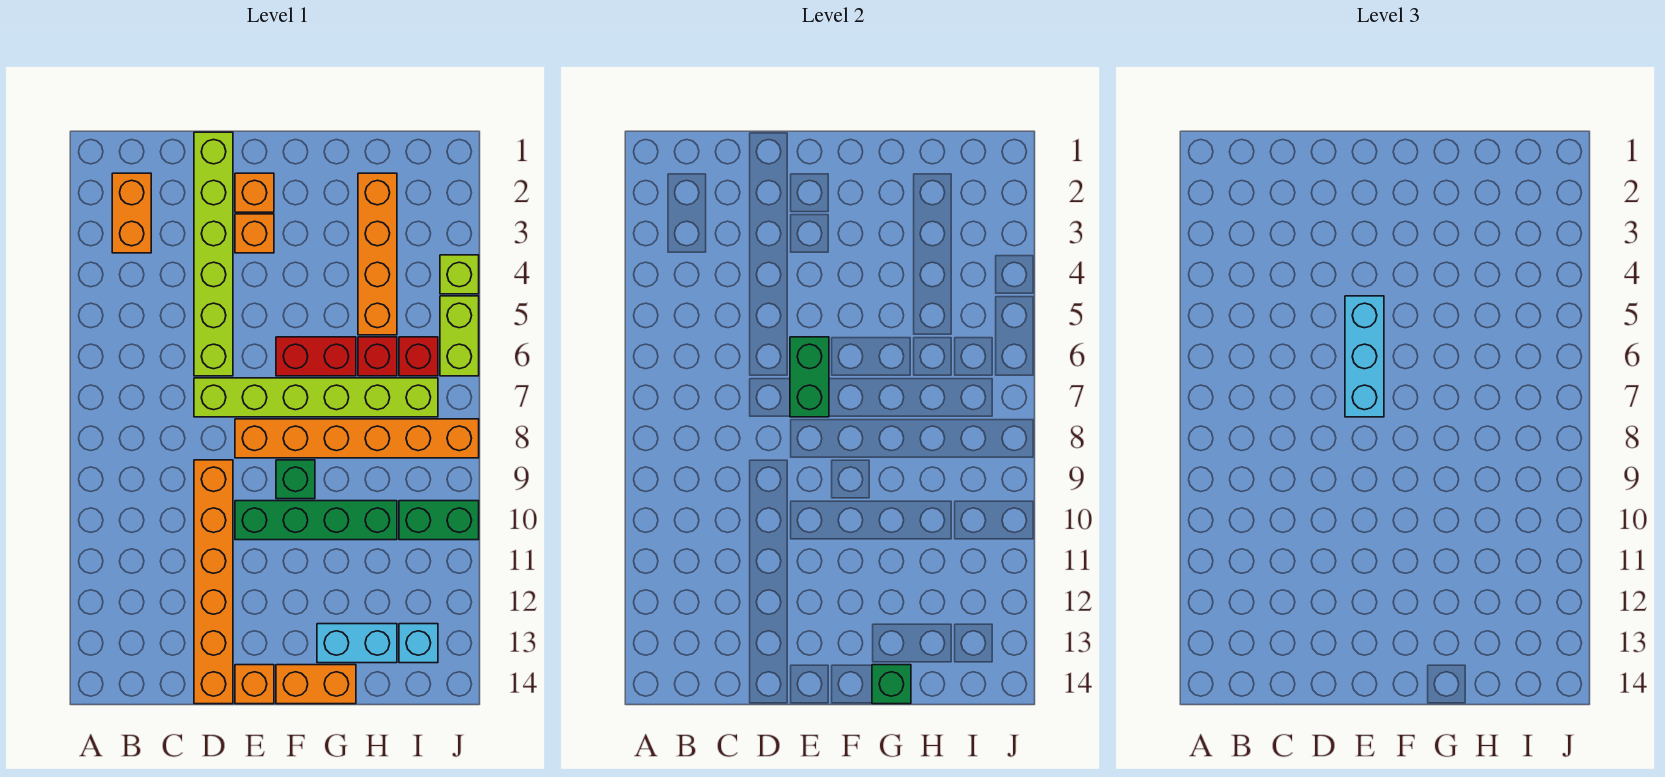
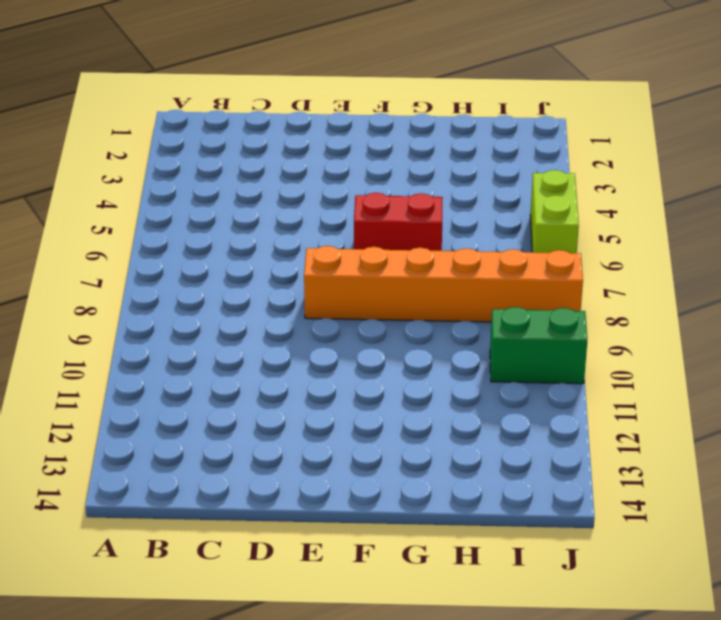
none -> orange brick B2:B3 level 1
none -> lime brick D1:D6 level 1
none -> lime brick D7:I7 level 1

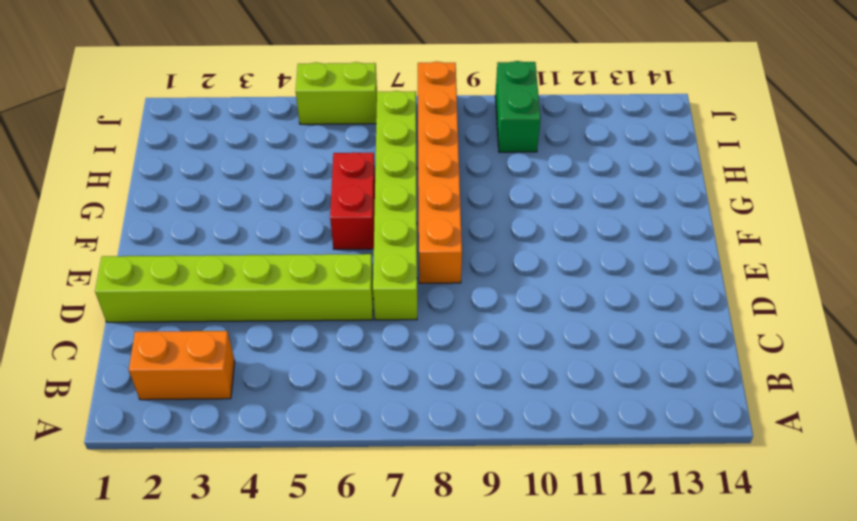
none -> orange brick D9:D14 level 1
none -> orange brick E2 level 1
none -> orange brick E3 level 1

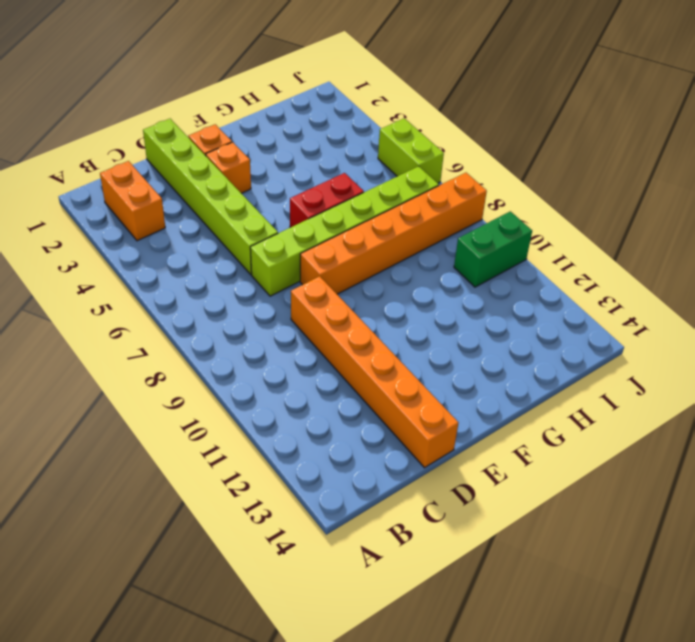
none -> green brick E10:H10 level 1
none -> orange brick E14 level 1
none -> green brick F9 level 1

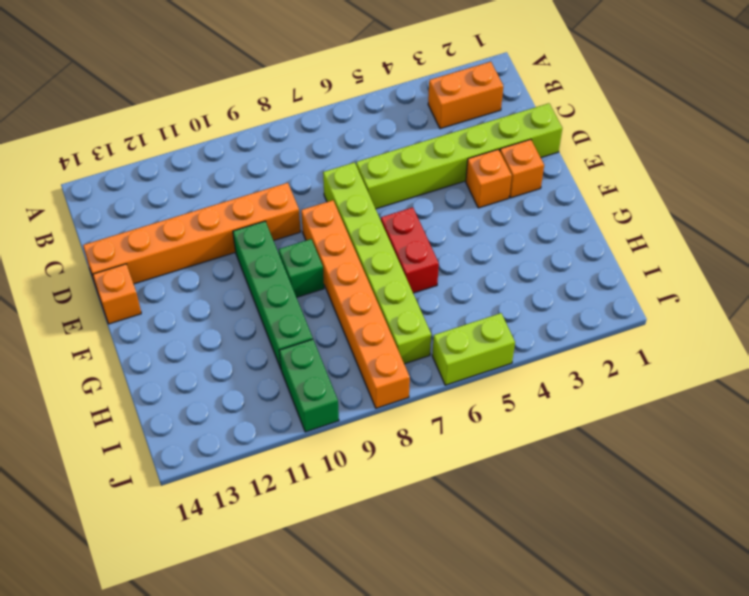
none -> orange brick F14:G14 level 1
none -> cyan brick G13:H13 level 1
none -> orange brick H2:H5 level 1

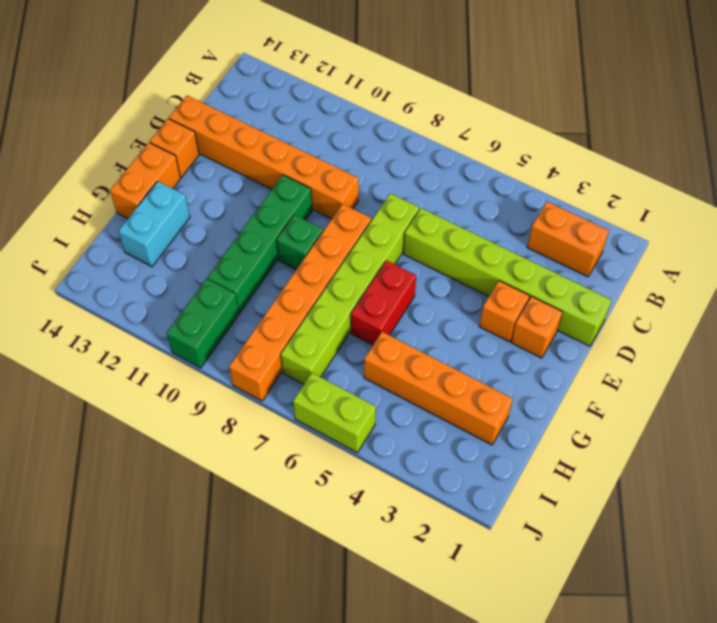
none -> red brick H6 level 1
none -> red brick I6 level 1
none -> cyan brick I13 level 1

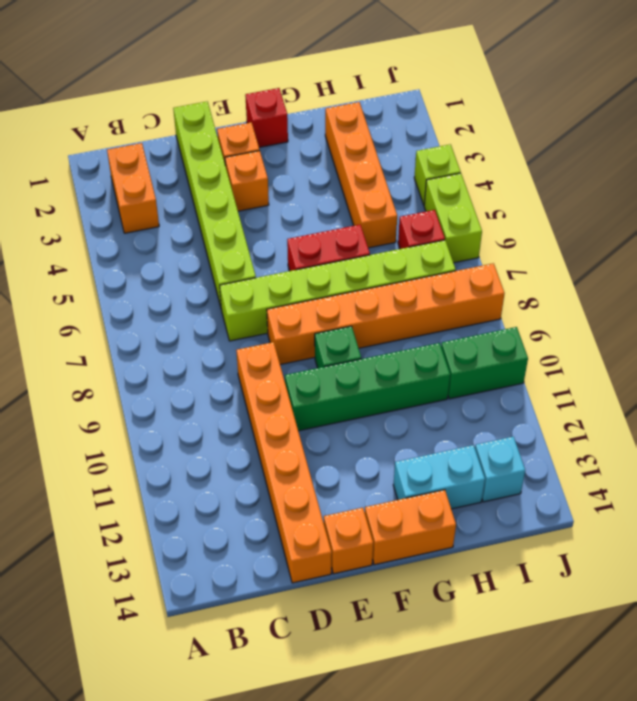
red brick F1 level 1 -> red brick H6 level 1
none -> green brick E6:E7 level 2
none -> green brick G14 level 2
none -> cyan brick E5:E7 level 3

